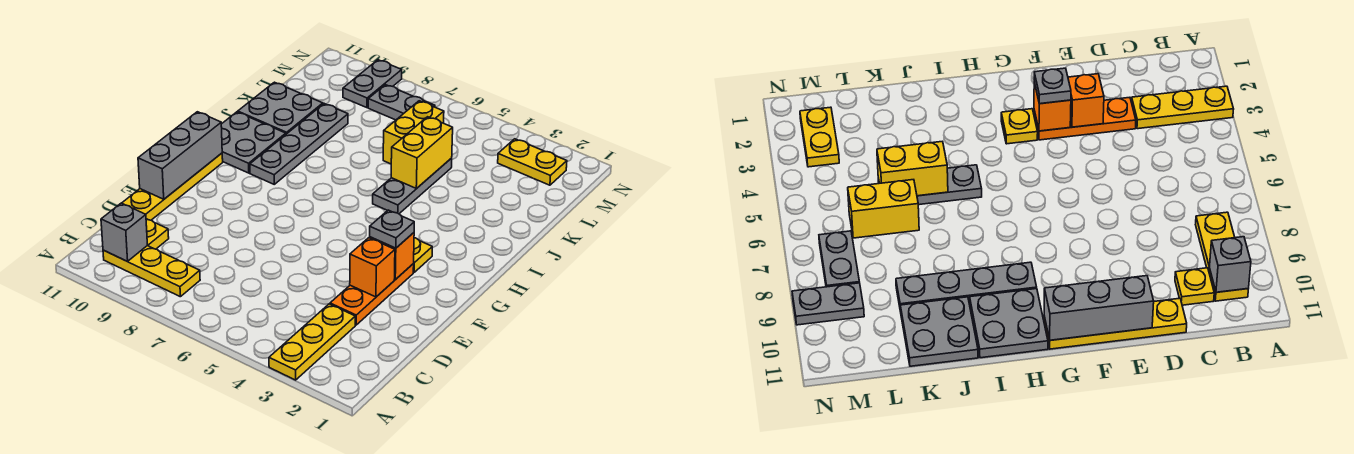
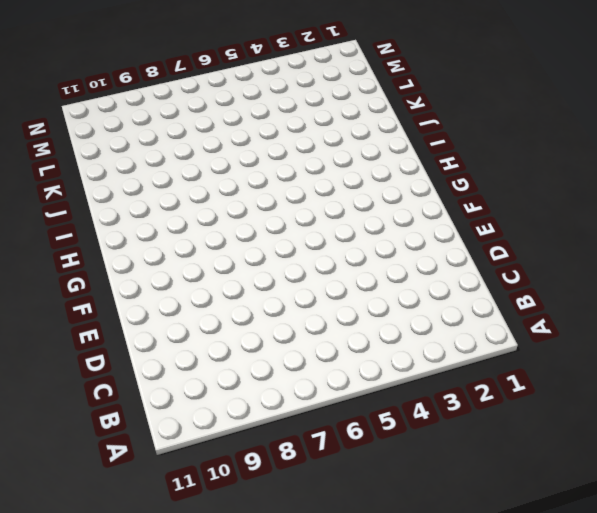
none -> yellow plate A3:C3 level 1
none -> yellow plate B8:B10 level 1
none -> yellow plate C10 level 1

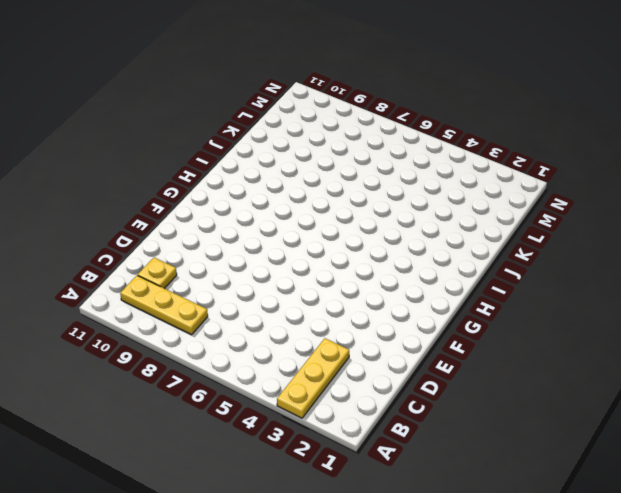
none -> orange plate D3:F3 level 1
none -> yellow plate D11:G11 level 1
none -> yellow plate G3 level 1

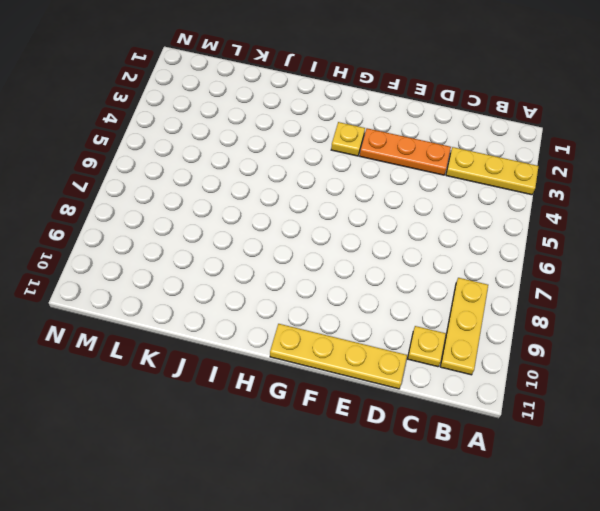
none -> grey plate H9:K9 level 1
none -> grey plate H10:I11 level 1
none -> grey plate I5:K5 level 1

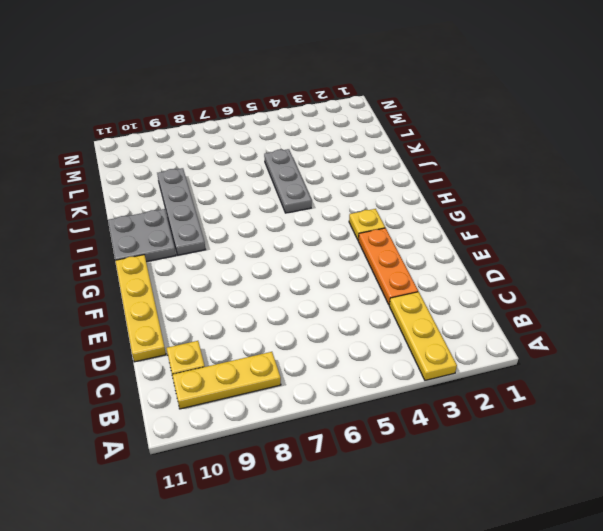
none -> grey plate J10:K11 level 1
none -> yellow brick K6:L6 level 1
none -> yellow plate M2:M3 level 1

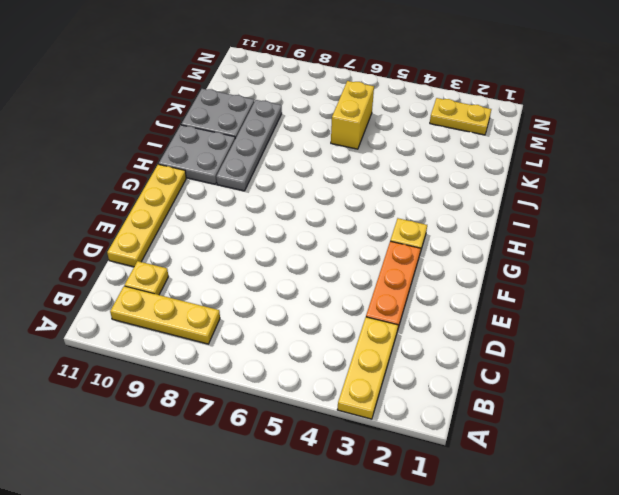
none -> grey plate I5:K5 level 1
none -> grey plate M7:M8 level 1
none -> grey plate M9:N9 level 1

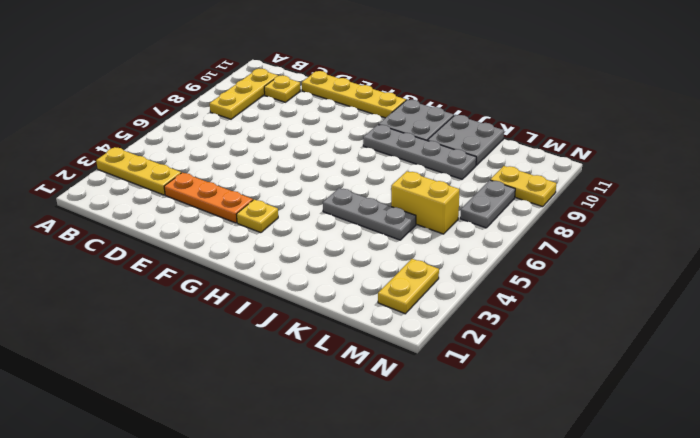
yellow plate M9:N9 level 1 -> grey plate M9:N9 level 1
none -> grey brick B10 level 2
none -> orange brick E3 level 2
none -> grey brick E11:G11 level 2

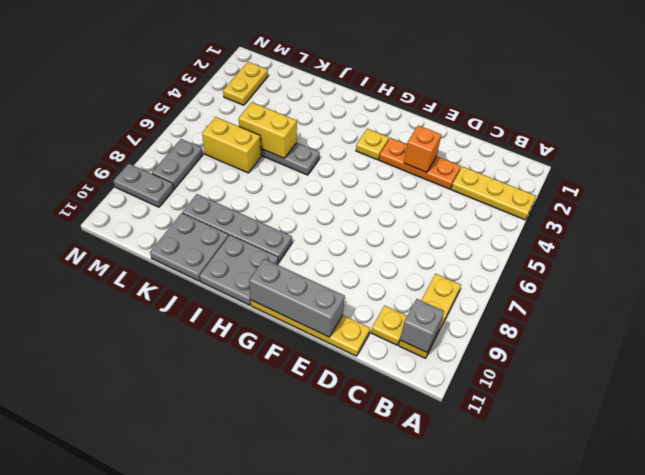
none -> orange brick F3 level 2
none -> grey plate F3 level 3

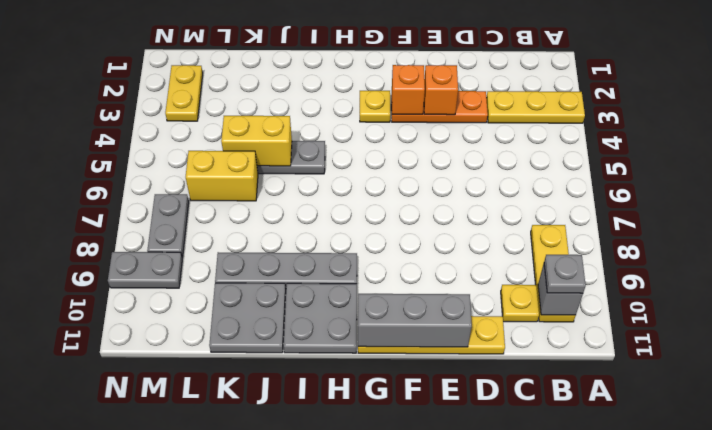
grey plate B10 level 3 -> grey plate F3 level 3

